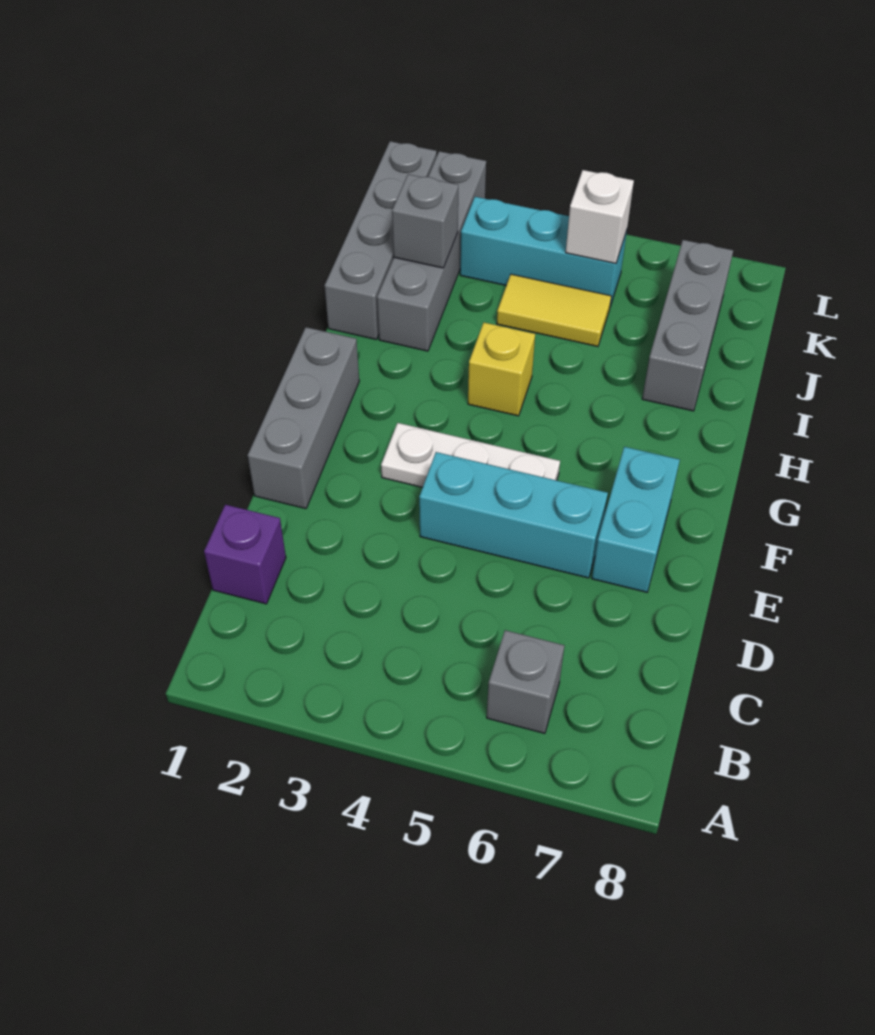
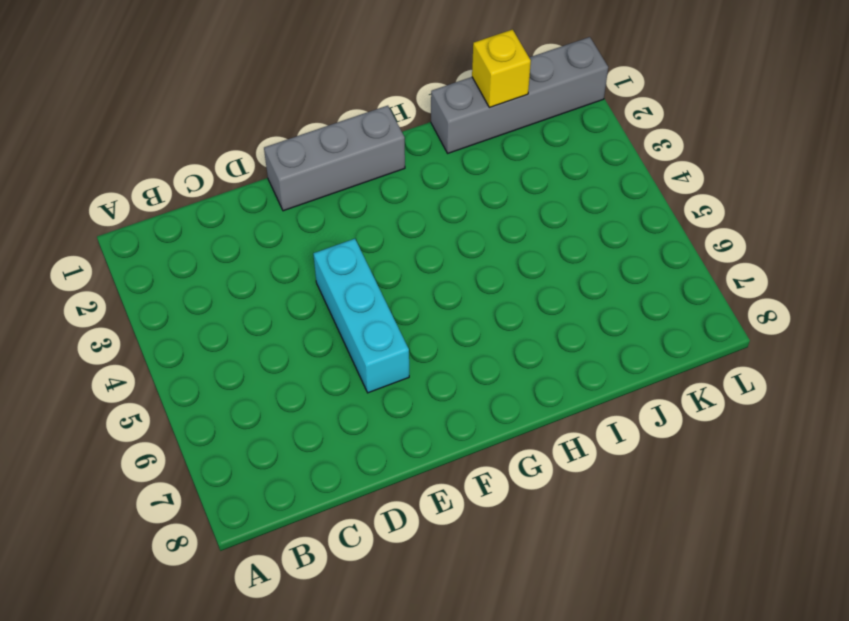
yellow brick J1 level 2 -> yellow brick H4 level 1
none -> grey brick B6 level 1
none -> purple brick C1 level 1
none -> cyan brick E7:F7 level 1

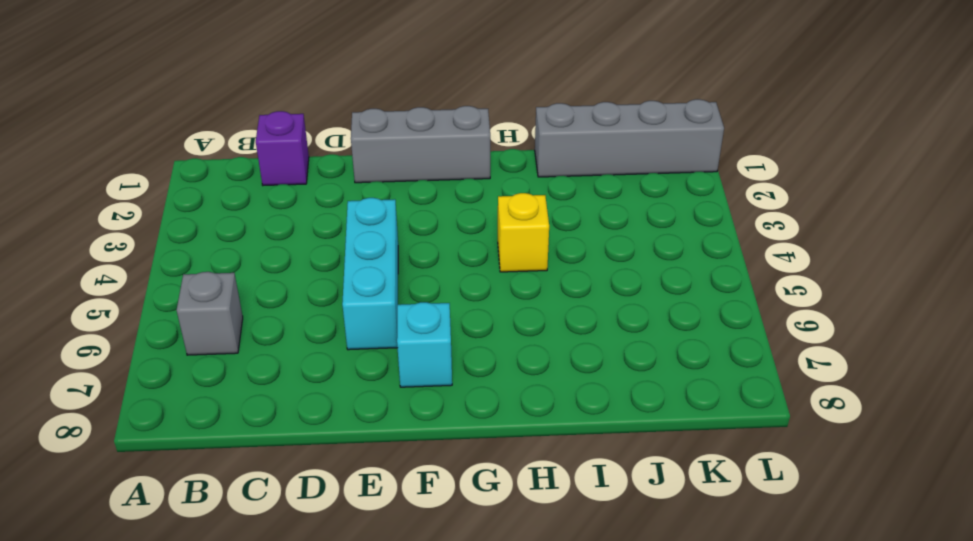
cyan brick F7 level 1 -> cyan brick E7:F7 level 1
none -> white plate F3:F5 level 1
none -> grey brick I2:L2 level 1
none -> grey brick I7:K7 level 1

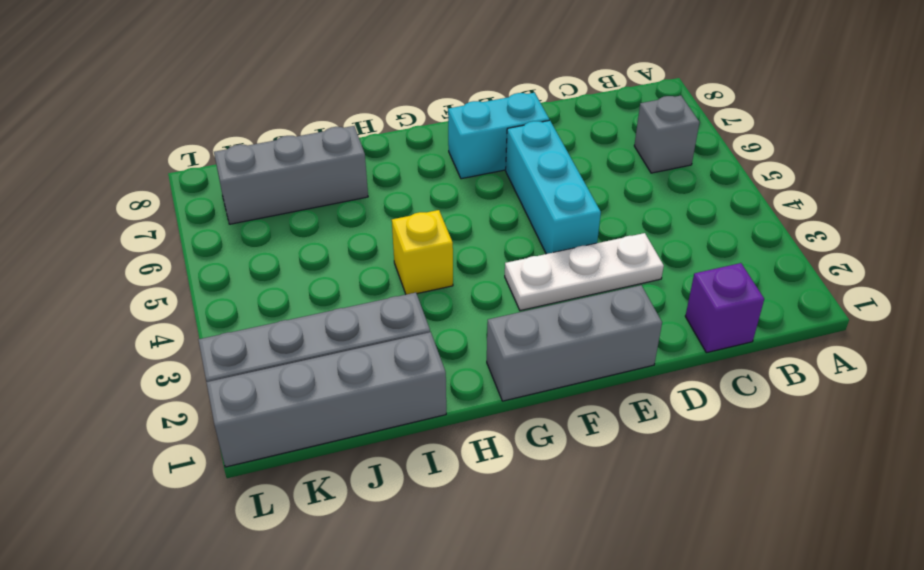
white plate D3:F3 level 1 -> white plate F3:F5 level 1
none -> yellow tile J4:J5 level 1
none -> cyan brick K3:K5 level 1
none -> grey brick J2 level 2

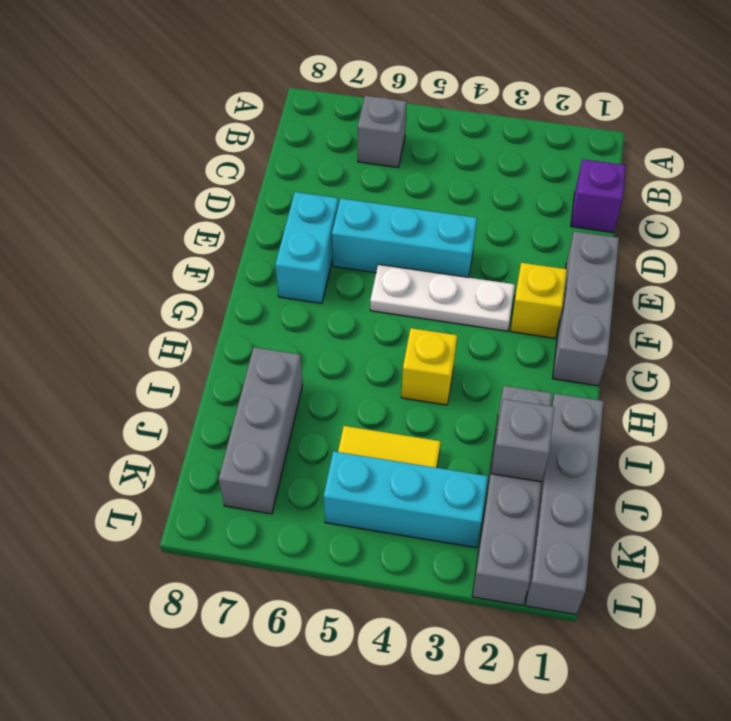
yellow brick F2 level 1 -> none
none -> white brick K5 level 2

